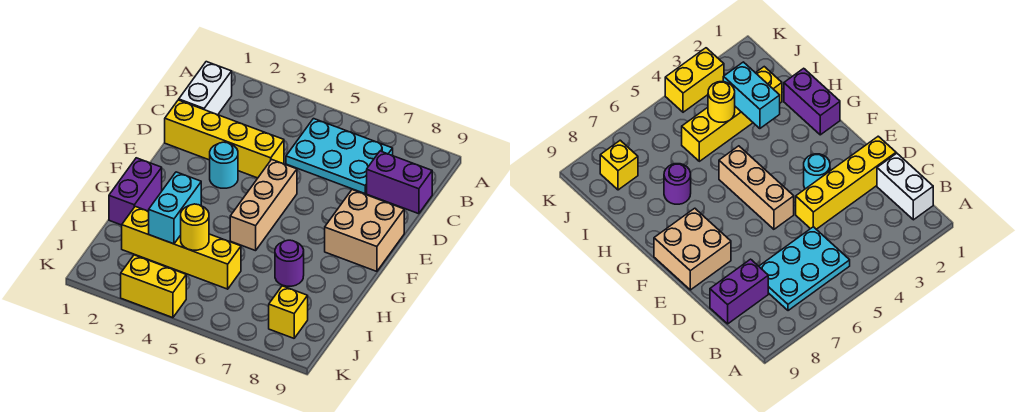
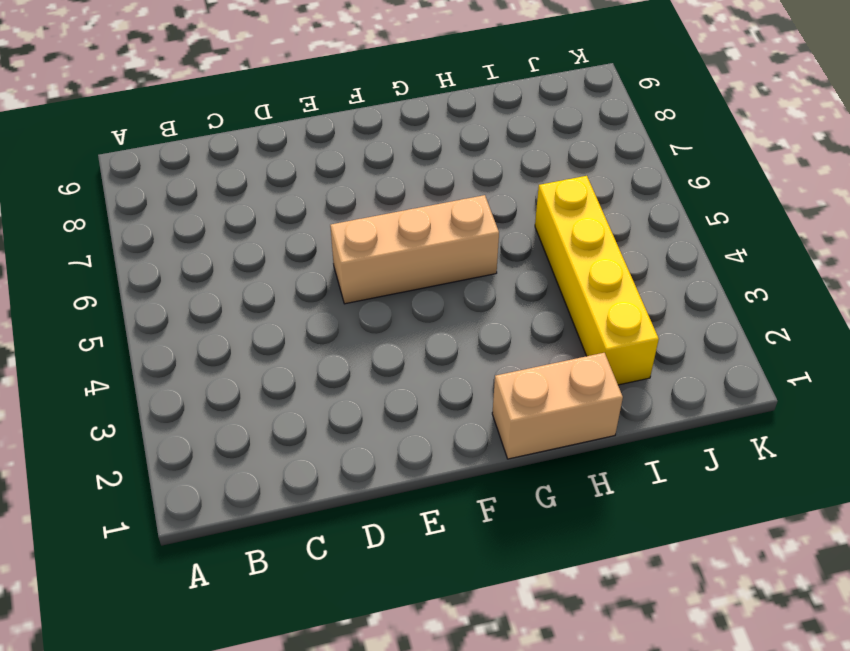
tan brick G1:H1 level 1 -> purple brick G1:H1 level 1
none -> white brick B1:C1 level 1
none -> cyan plate B5:C7 level 1
none -> purple brick C8:C9 level 1

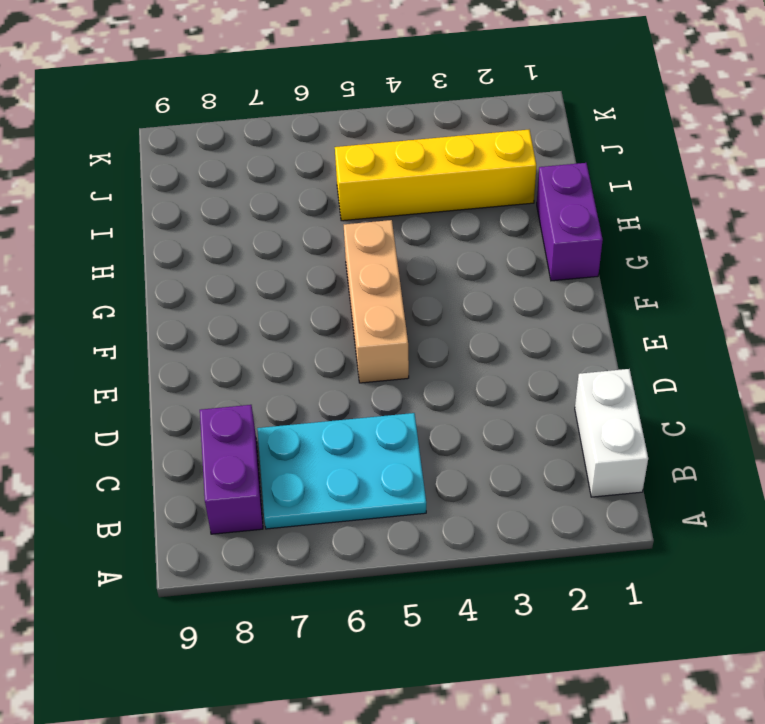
purple brick B8:C8 level 1 -> purple brick C8:C9 level 1
none -> yellow brick D1:D4 level 1
none -> cyan round brick E3 level 1
none -> tan brick E8:F9 level 1

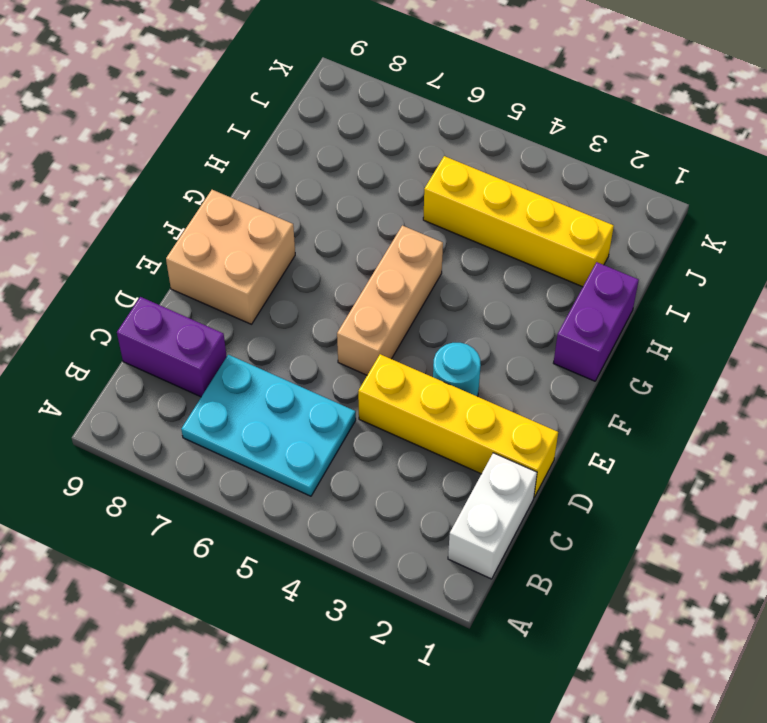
none -> purple round brick H7 level 1
none -> yellow brick J8 level 1
none -> yellow brick K3:K4 level 1

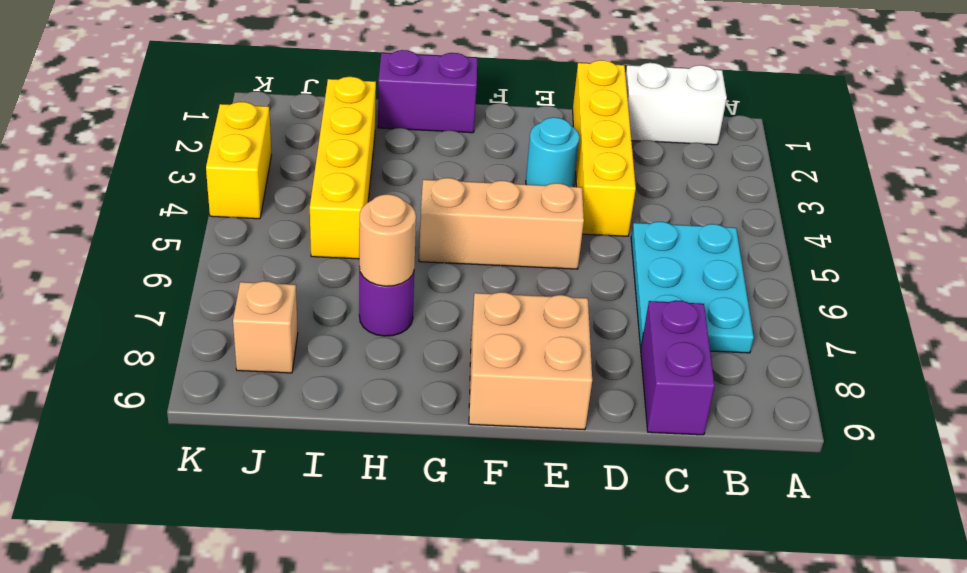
tan round brick H7 level 2 -> none
tan brick J8 level 1 -> yellow brick J8 level 1
none -> cyan brick H3:I3 level 2
none -> yellow round brick I4 level 2

